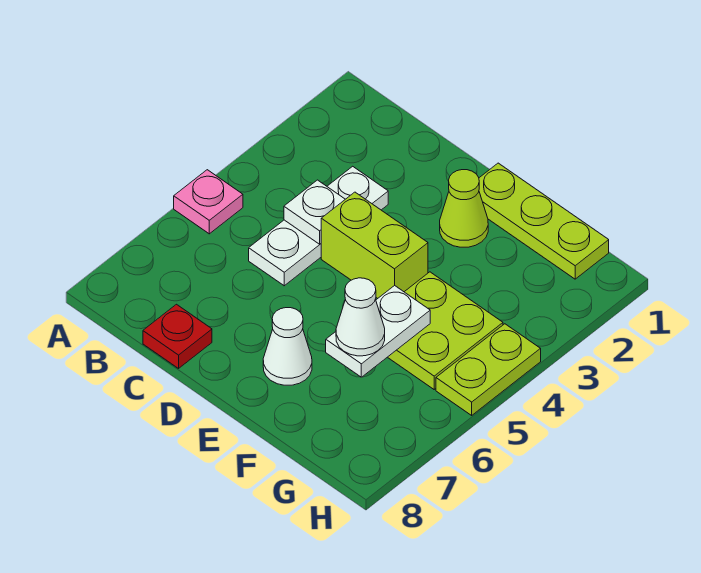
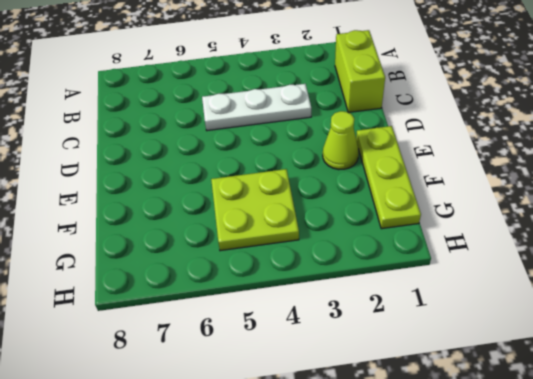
lime brick B1:C1 level 1 -> lime brick D4:E4 level 1
none -> pink plate A5 level 1
none -> red plate C8 level 1
none -> white cone E7 level 1

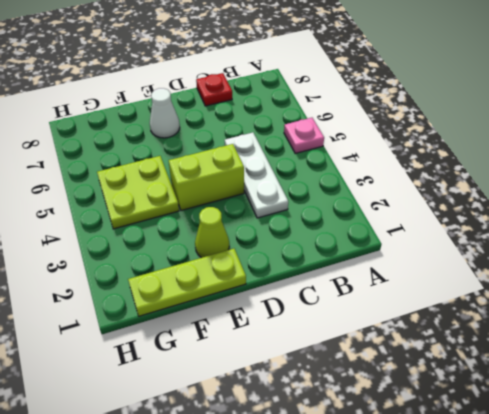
none -> lime plate H4:H5 level 1
none -> white plate C4 level 2
none -> white plate F5:F6 level 2

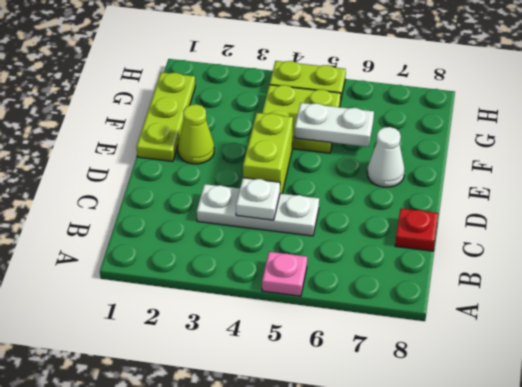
none -> white cone F6 level 3

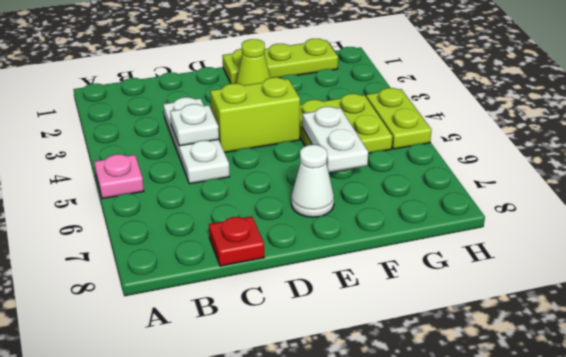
none -> white cone F6 level 3

